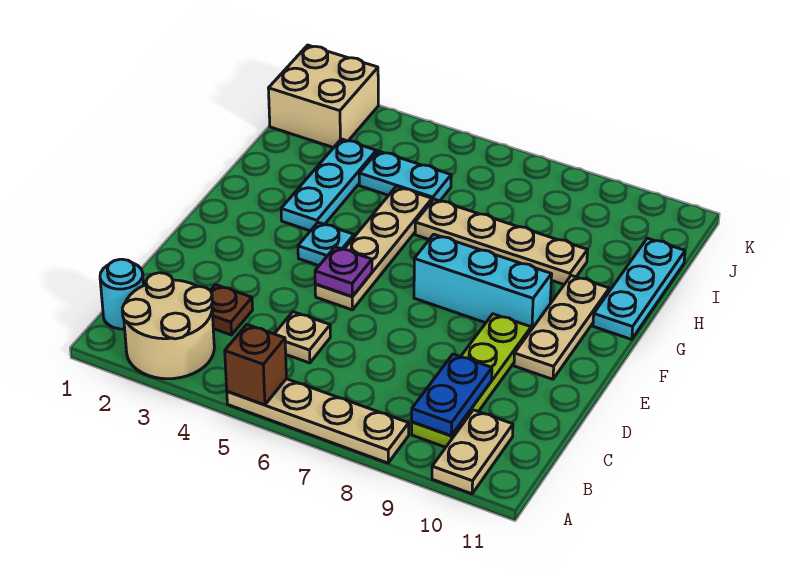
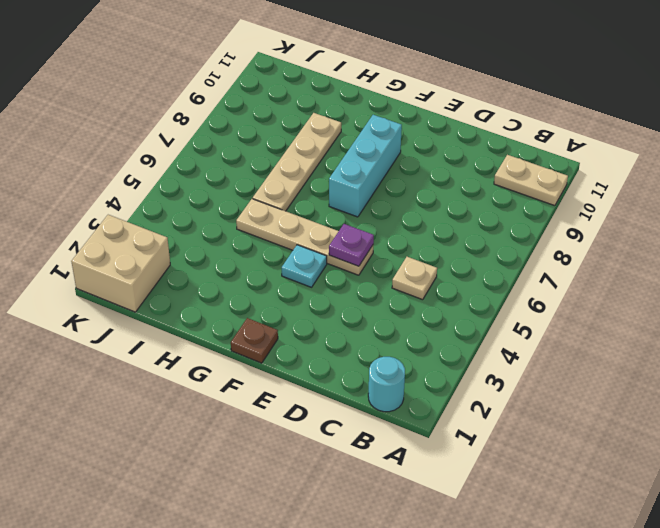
brown plate F1 level 1 -> brown plate C3 level 1
none -> tan round brick A2:B3 level 1
none -> tan plate A5:A8 level 1
none -> lime plate B9:E9 level 1

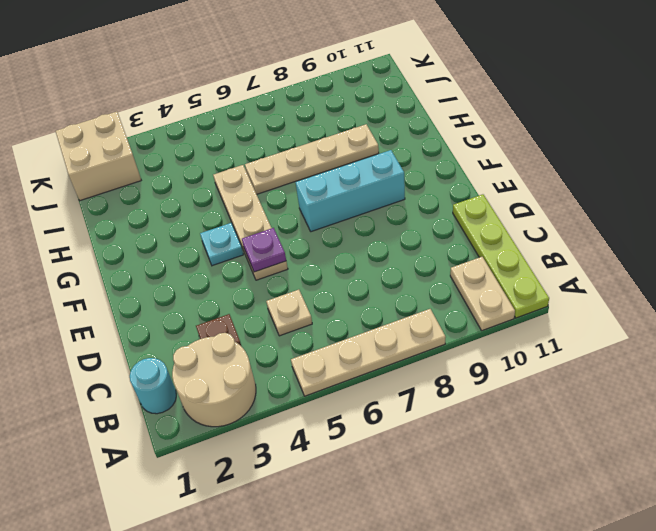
lime plate A11:D11 level 1 -> lime plate B9:E9 level 1
none -> tan plate E10:G10 level 1
none -> cyan plate G3:I3 level 1
none -> cyan plate G11:I11 level 1

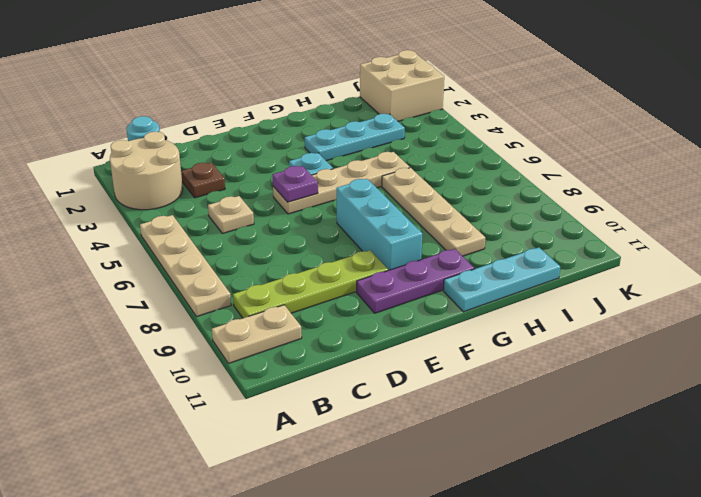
purple plate E10:G10 level 1 -> tan plate E10:G10 level 1
none -> cyan plate I4:I5 level 1
none -> brown brick A5 level 2
none -> blue plate B9:C9 level 2

